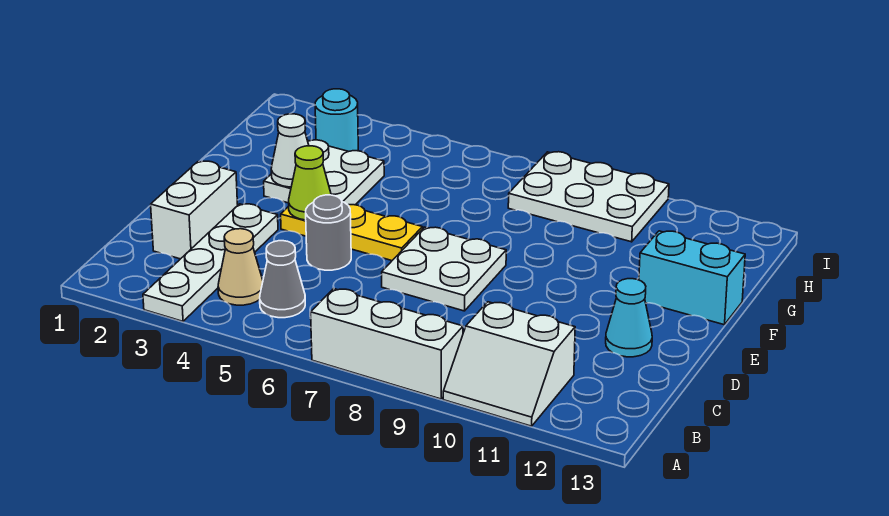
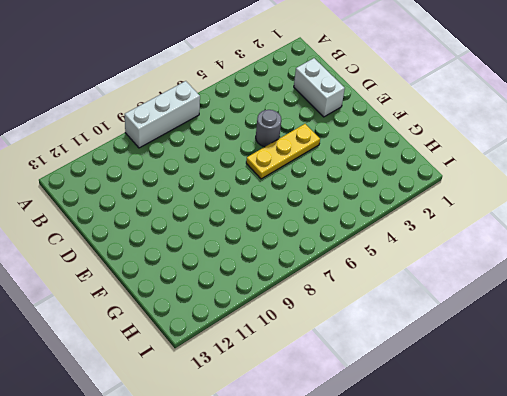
none -> white plate A3:D3 level 1
none -> white slope A10:B11 level 1 top B
none -> tan cone B4 level 1

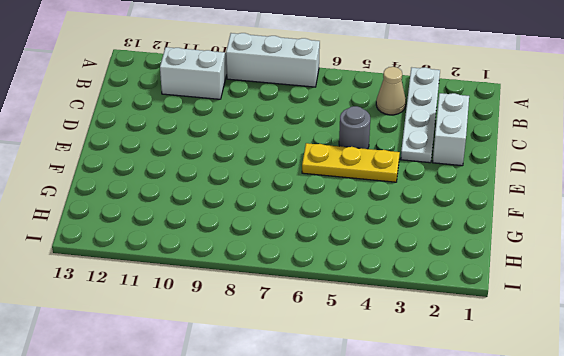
none -> grey cone B5 level 1
none -> white plate D7:E8 level 1
none -> cyan cone D12 level 1

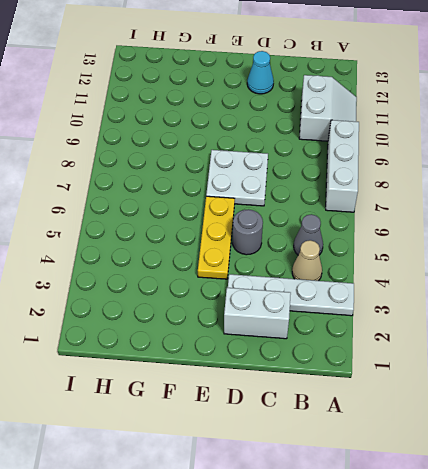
none -> white plate F3:G4 level 1
none -> cyan brick F12:F13 level 1
none -> cyan round brick H3 level 1

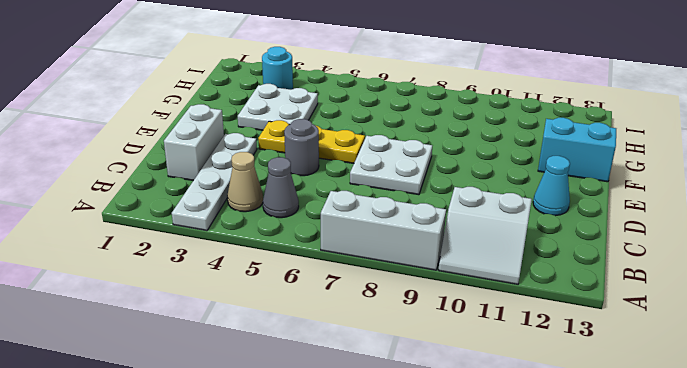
none -> white plate H8:I10 level 1
none -> lime cone E4 level 2
none -> white cone F3 level 2

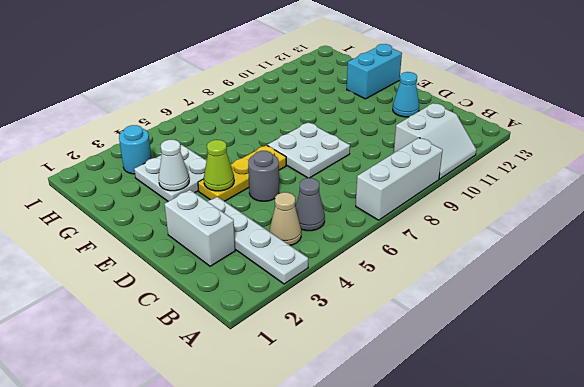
none -> white plate H8:I10 level 1

